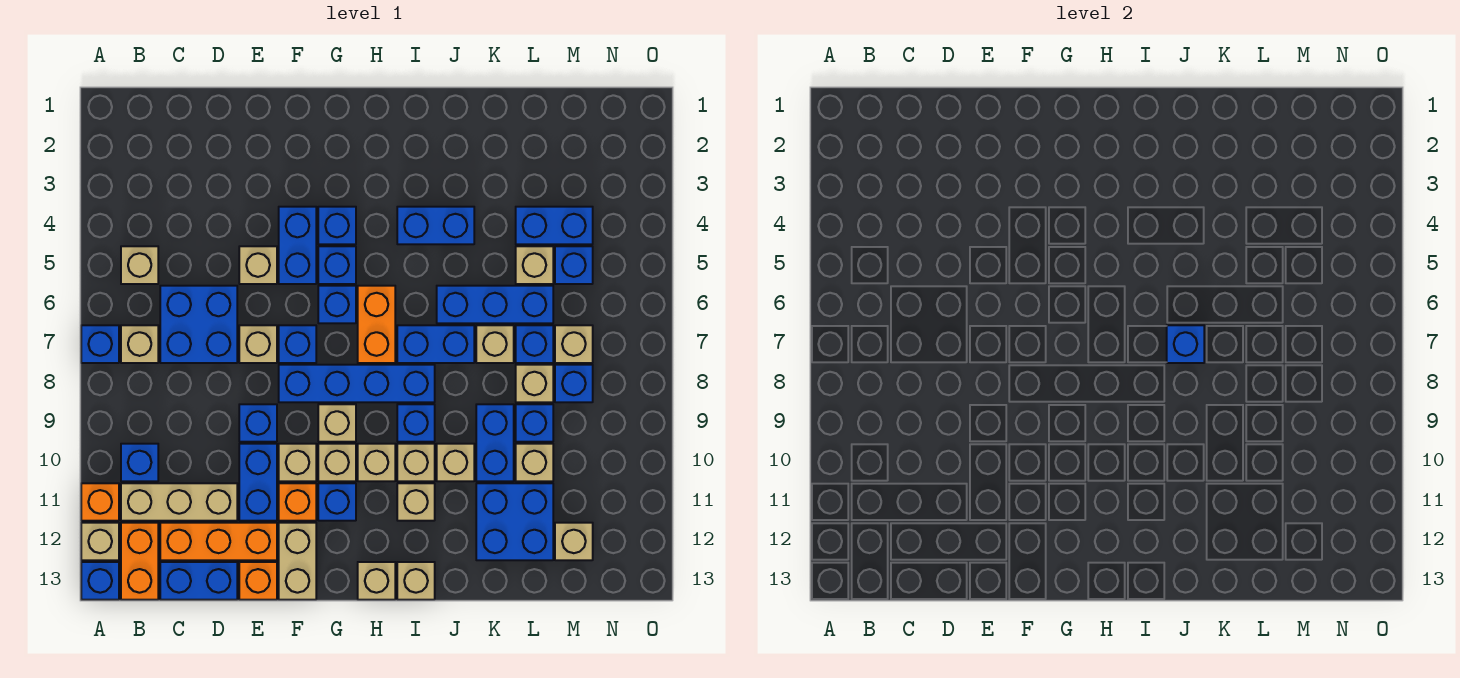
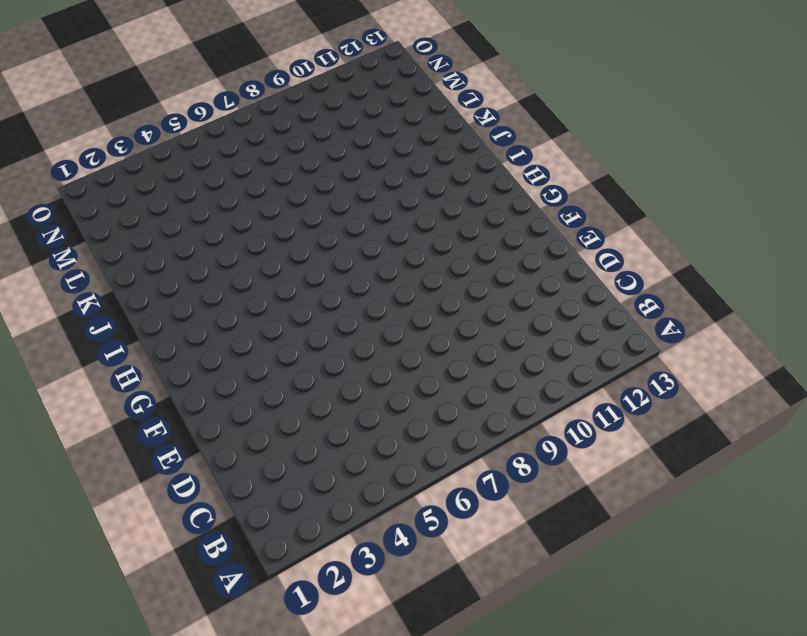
none -> blue brick A7 level 1
none -> orange brick A11 level 1
none -> tan brick A12 level 1
none -> blue brick A13 level 1

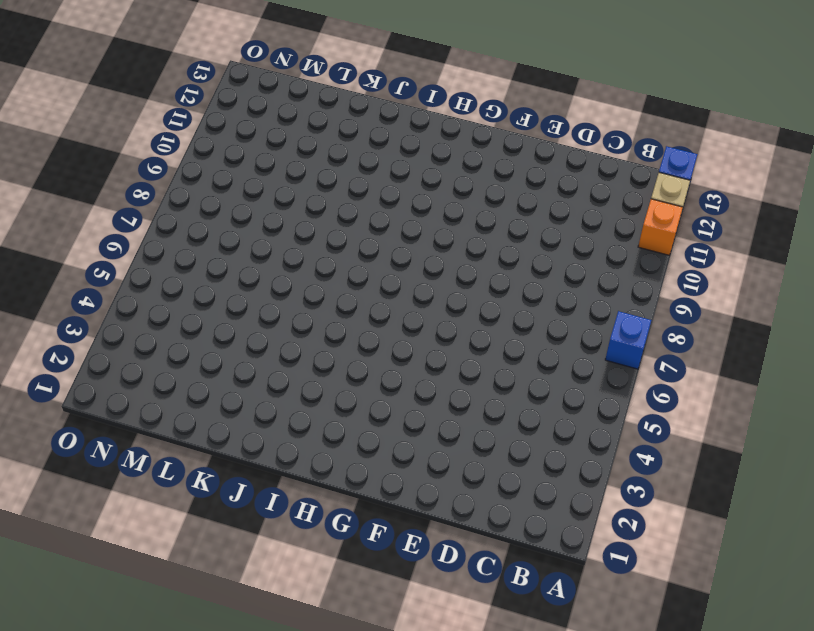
none -> tan brick B5 level 1
none -> tan brick B7 level 1
none -> blue brick B10 level 1
none -> tan brick B11:D11 level 1

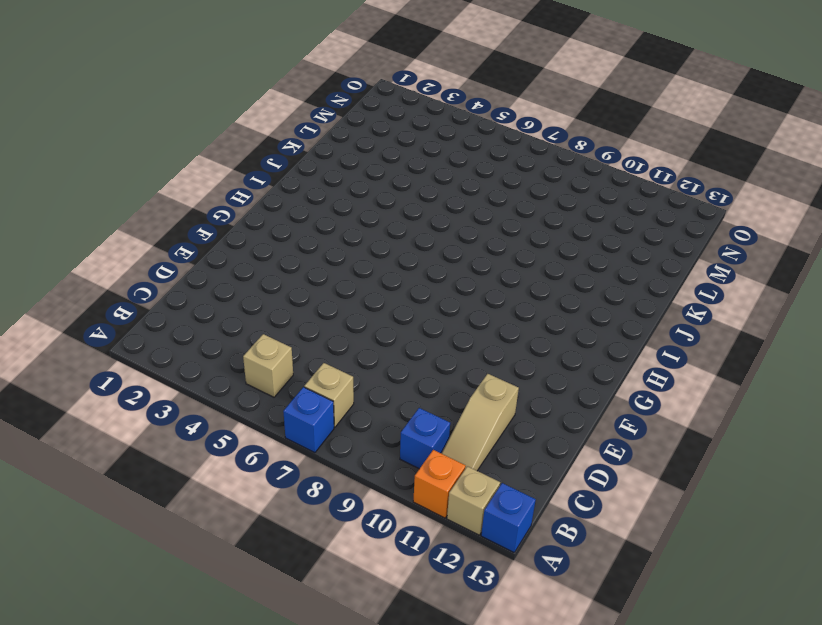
tan slope B11:D11 level 1 top D -> tan brick B11:D11 level 1
none -> orange brick B12:B13 level 1
none -> blue brick C6:D7 level 1
none -> orange brick C12:E12 level 1
none -> blue brick C13:D13 level 1

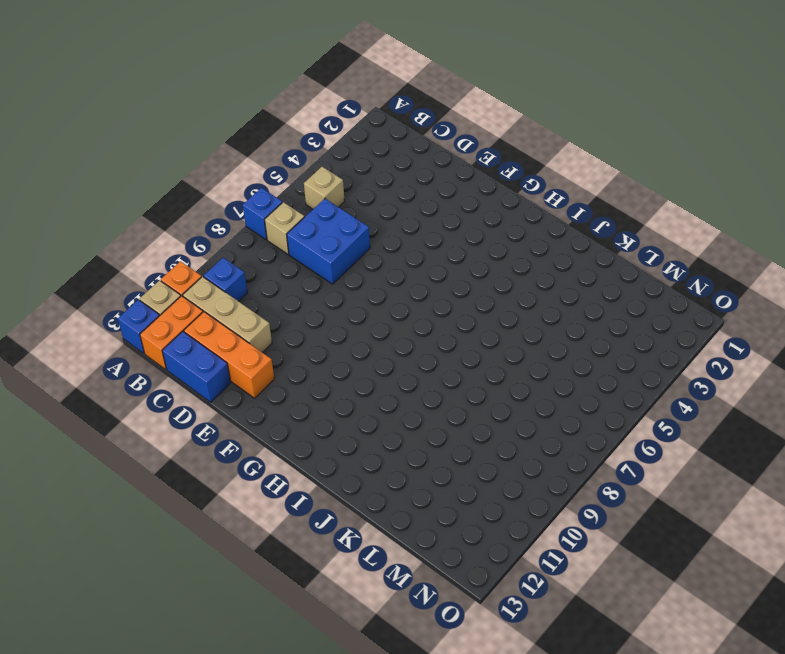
none -> tan brick E5 level 1
none -> tan brick E7 level 1
none -> blue brick E9 level 1
none -> blue brick E10:E11 level 1

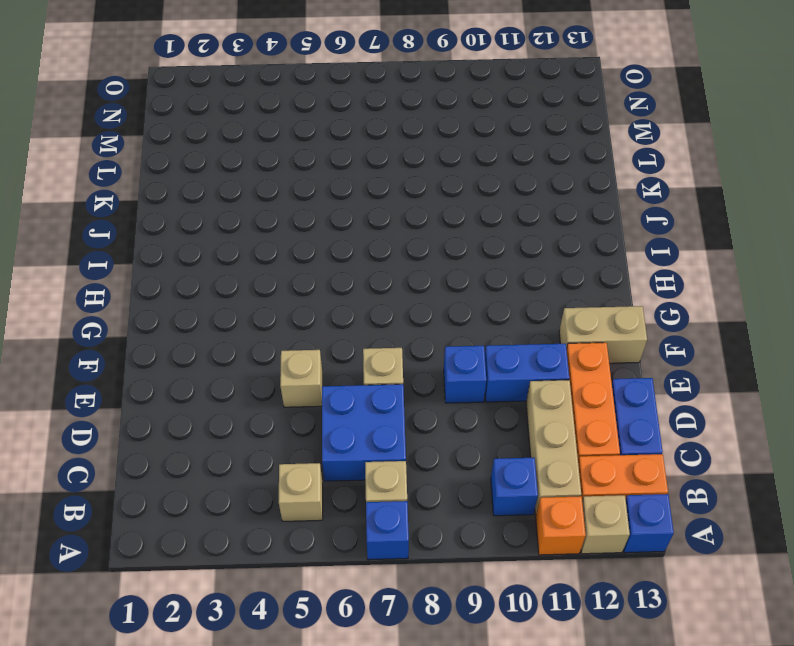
none -> orange brick E13 level 1
none -> blue brick F4:F5 level 1
none -> blue brick F7 level 1
none -> blue brick F8:I8 level 1

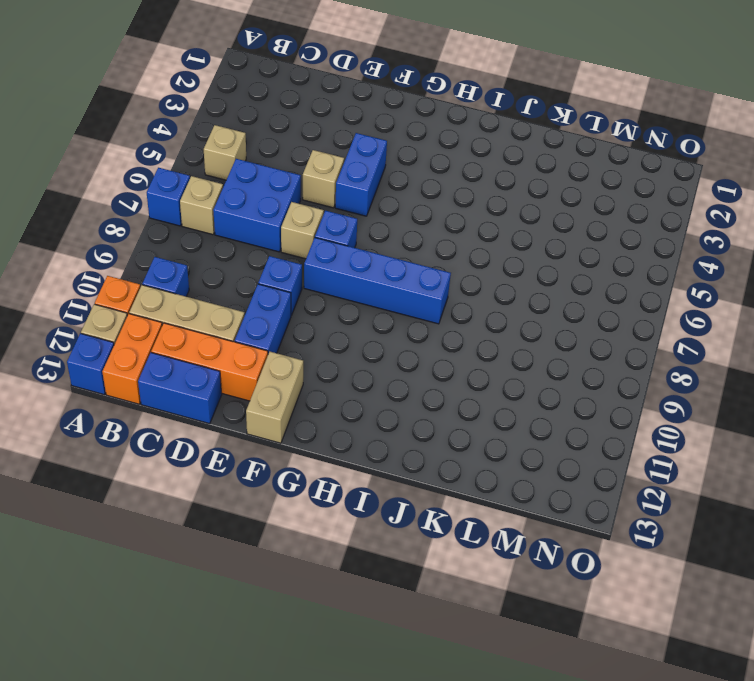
none -> orange brick E13 level 1
none -> tan brick F10 level 1
none -> orange brick F11 level 1
none -> blue brick G4 level 1

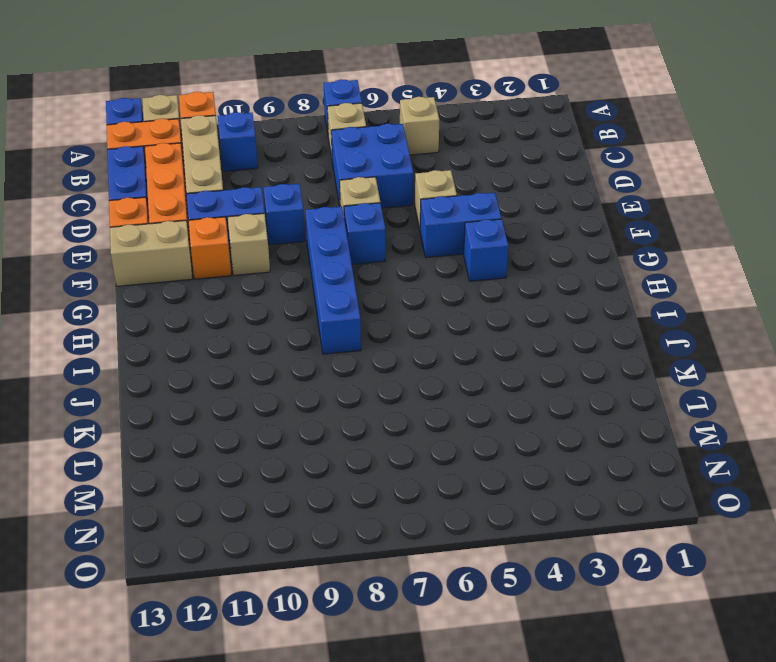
none -> blue brick G5 level 1
none -> blue brick G6 level 1
none -> tan brick G9 level 1
none -> tan brick G10 level 1

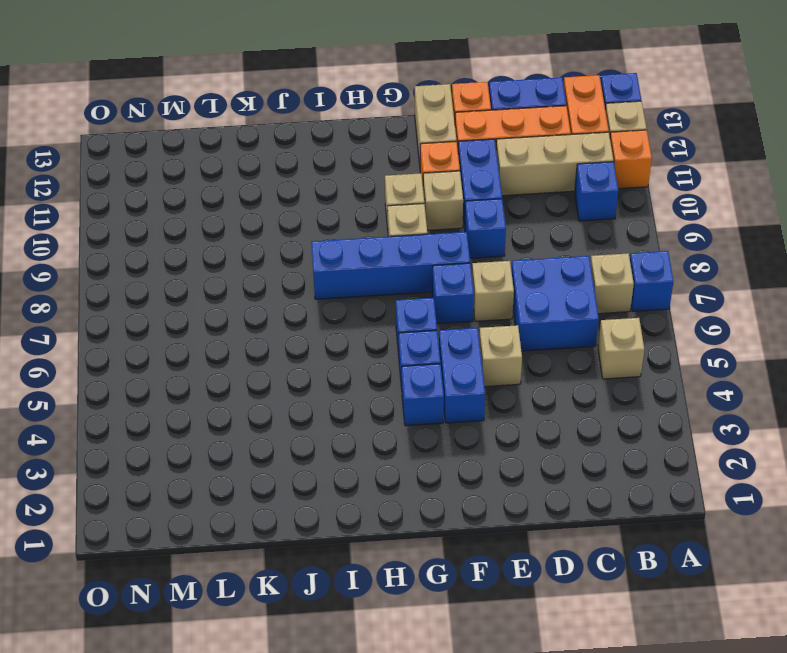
none -> blue brick G11 level 1
none -> orange brick H6:H7 level 1
none -> tan brick H10 level 1
none -> tan brick H13 level 1

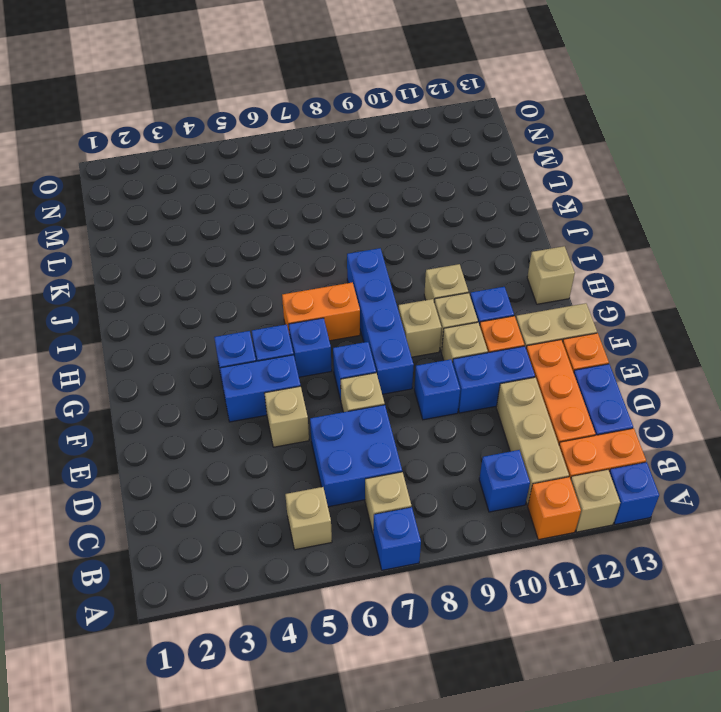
none -> blue brick I4:J4 level 1
none -> blue brick I7:J7 level 1
none -> blue brick I9 level 1
none -> tan brick I10 level 1

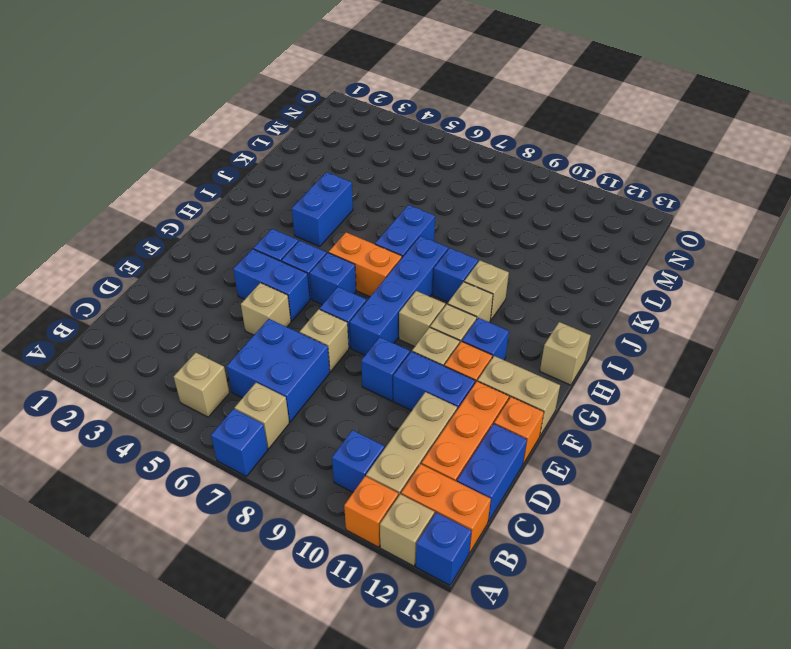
none -> tan brick I11 level 1
none -> tan brick I13 level 1
none -> blue brick J6:L6 level 1
none -> tan brick J10 level 1

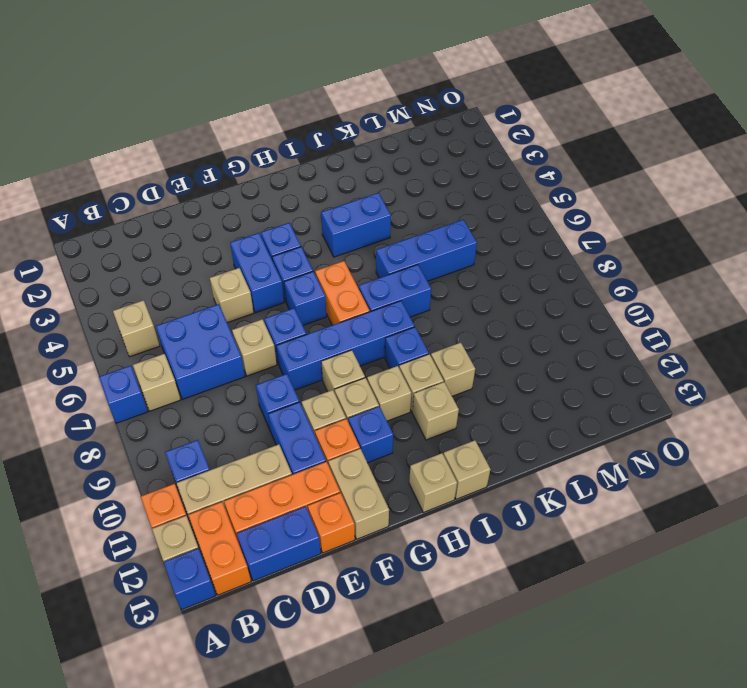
none -> tan brick K7 level 1
none -> blue brick K9:K10 level 1
none -> blue brick K11:L12 level 1
none -> blue brick L4:M4 level 1

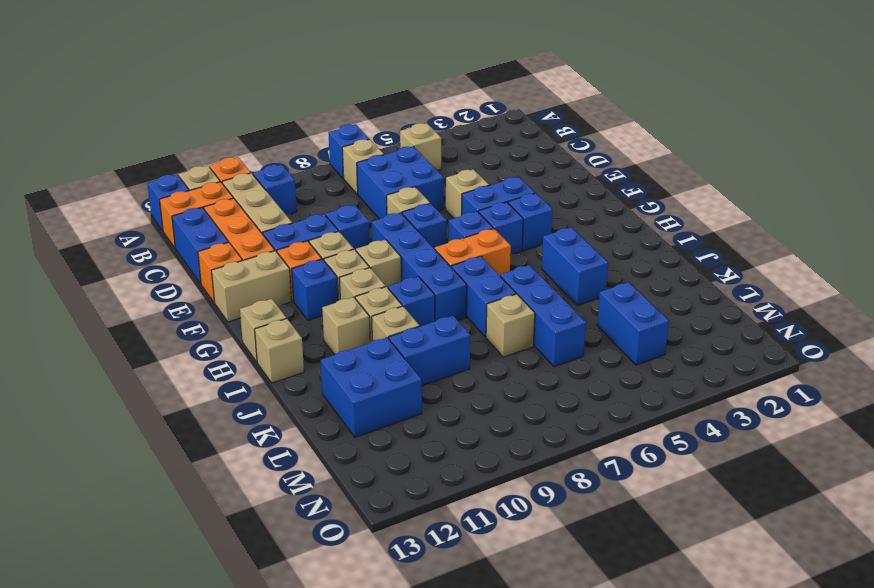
none -> tan brick L5 level 1
none -> blue brick L7 level 1
none -> tan brick L8 level 1
none -> blue brick L9 level 1

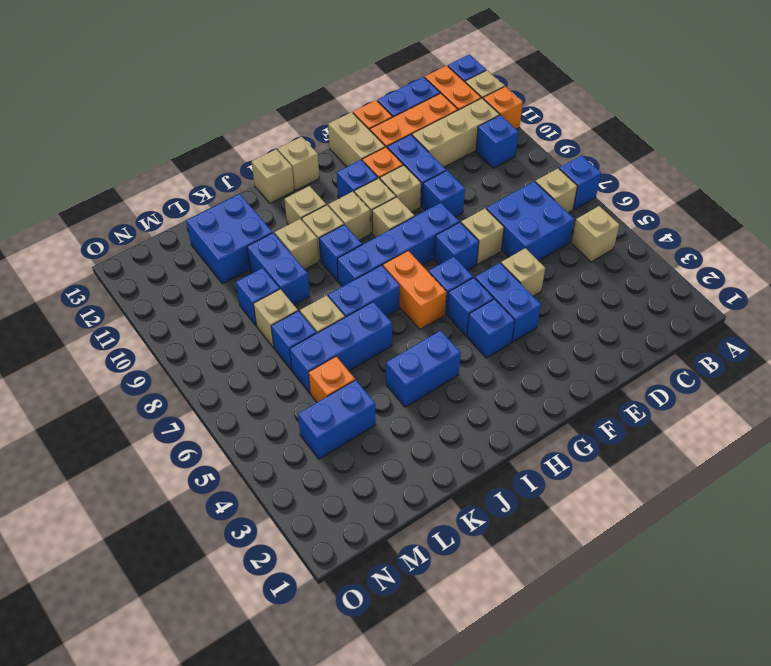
orange brick L5 level 1 -> tan brick L5 level 1
none -> tan brick L10 level 1
none -> blue brick M5 level 1
none -> tan brick M7 level 1
none -> blue brick M8 level 1

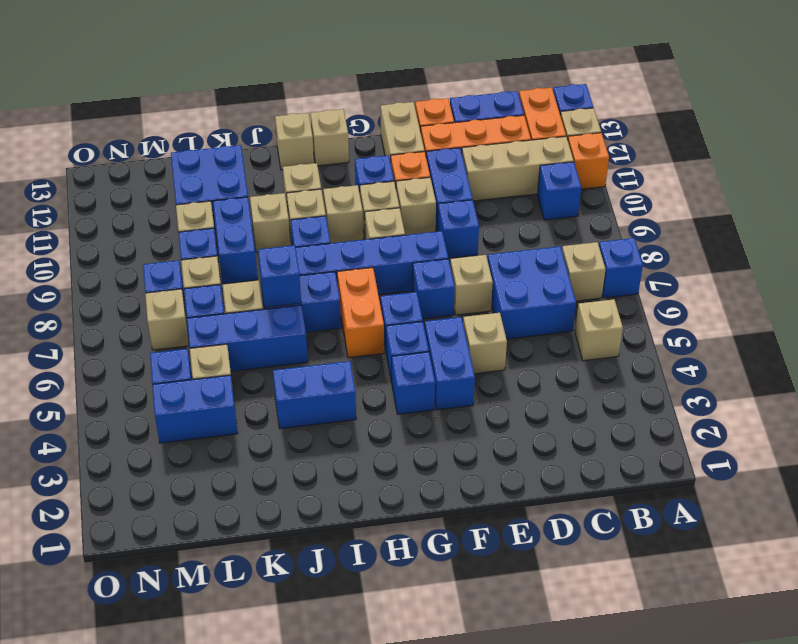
none -> tan brick M12 level 1

